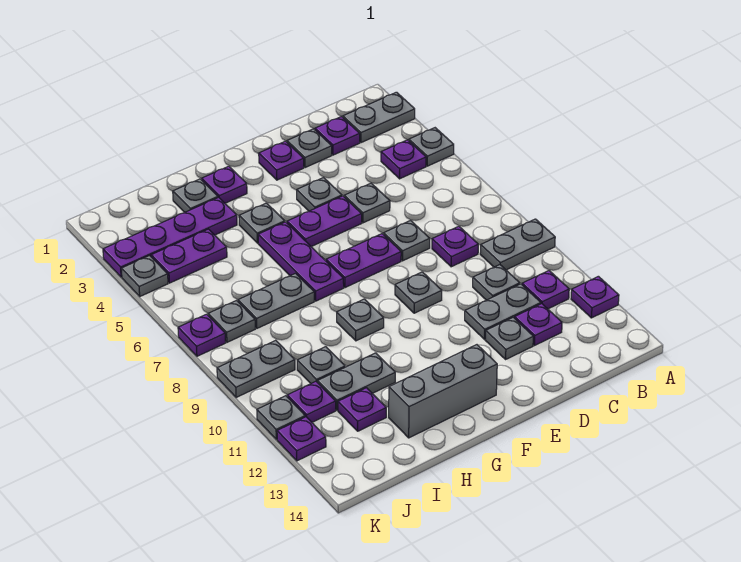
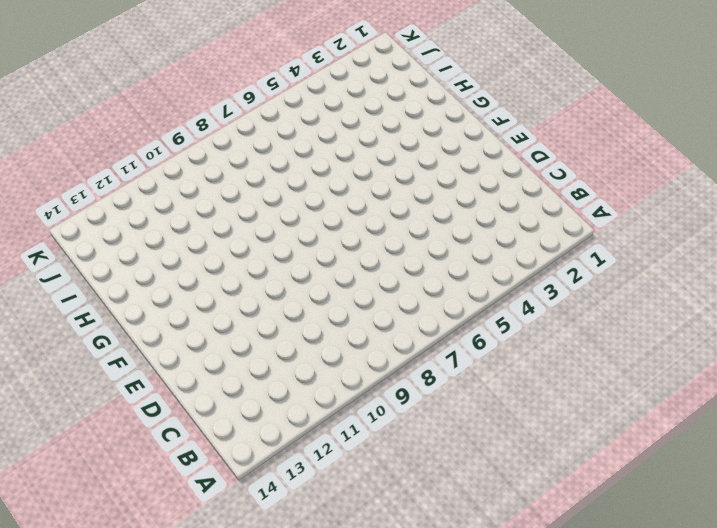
none -> grey plate A2:B2 level 1
none -> grey plate A4 level 1
none -> grey plate A9:B9 level 1
none -> purple plate A12 level 1

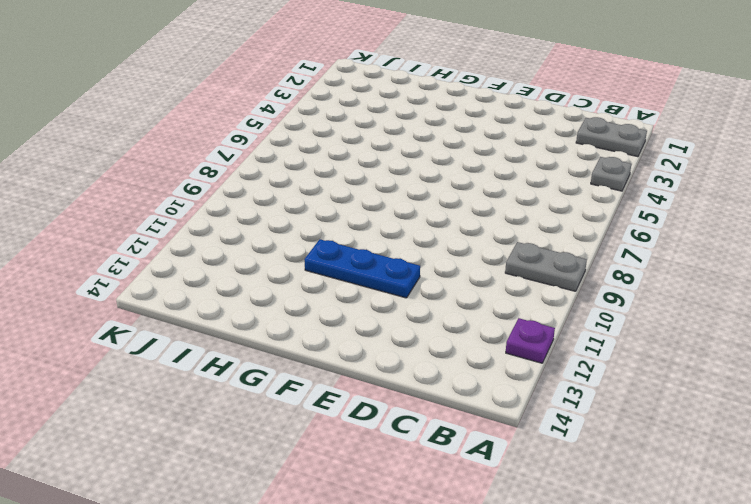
blue plate E11:G11 level 1 -> none
none -> purple plate B4 level 1
none -> purple plate B11 level 1
none -> purple plate C2 level 1
none -> purple plate C8 level 1

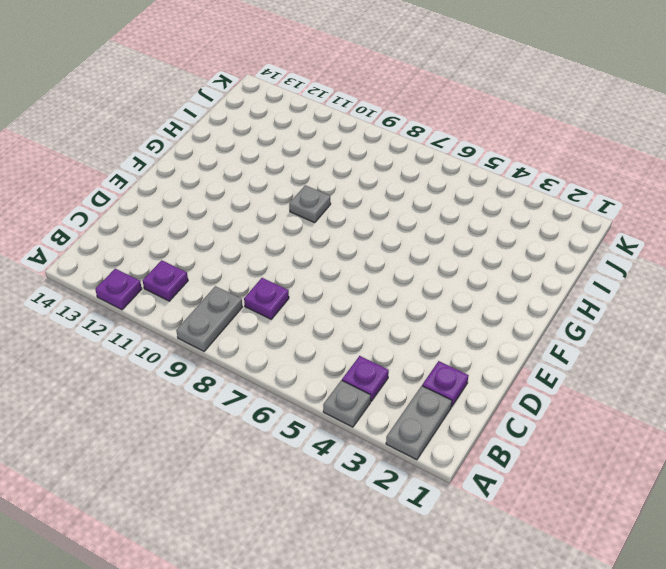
none -> grey plate C10 level 1
none -> grey plate C11:D11 level 1
none -> purple plate C12 level 1
none -> grey plate D2 level 1

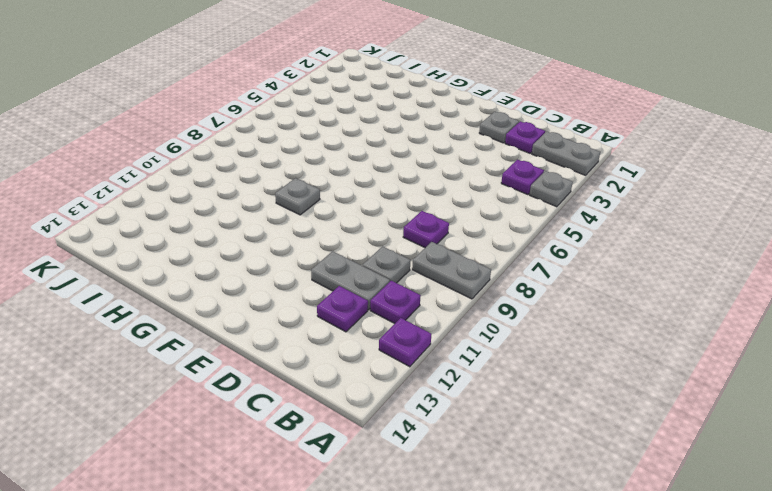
none -> grey plate D5 level 1
none -> grey plate D7 level 1
none -> grey plate D12 level 1
none -> purple plate E2 level 1

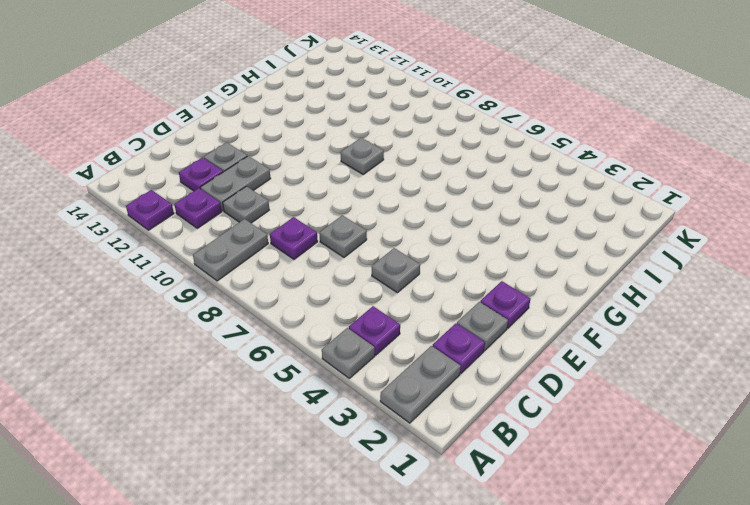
none -> grey plate E4 level 1
none -> purple plate E5:F5 level 1
none -> purple plate E7:F7 level 1
none -> grey plate E9 level 1

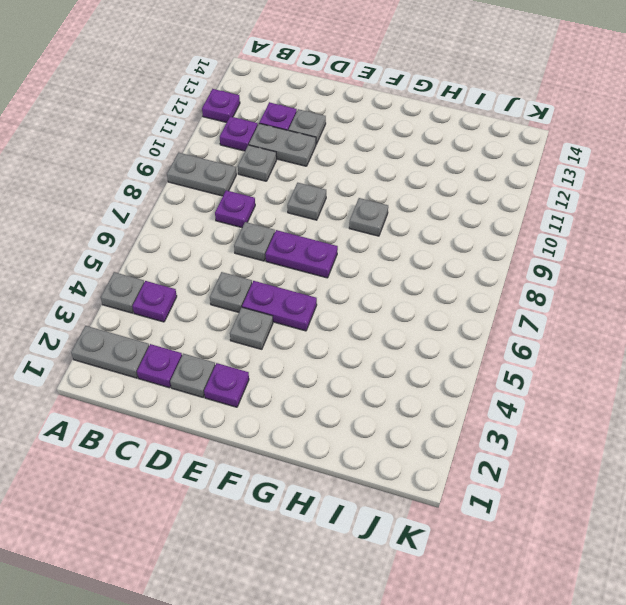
none -> grey brick F13:H13 level 1
none -> purple plate G2 level 1
none -> grey plate G4 level 1
none -> purple plate G5:G7 level 1

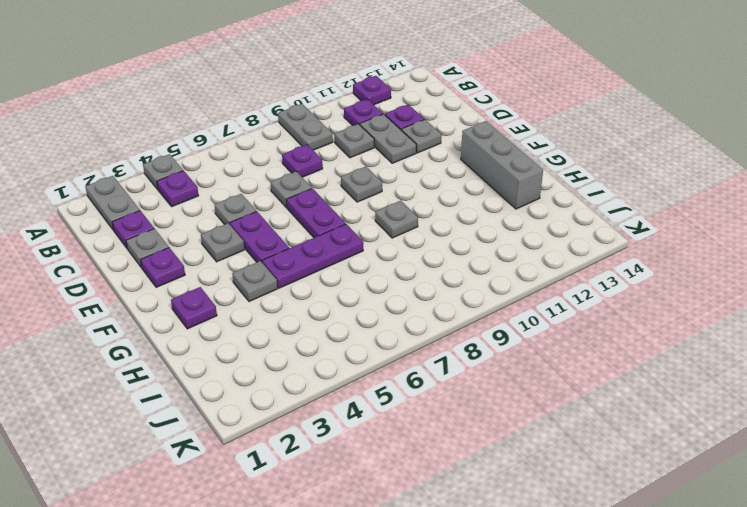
none -> grey plate H2 level 1
none -> purple plate H3:K3 level 1
none -> grey plate H7:I7 level 1
none -> grey plate H11:I11 level 1

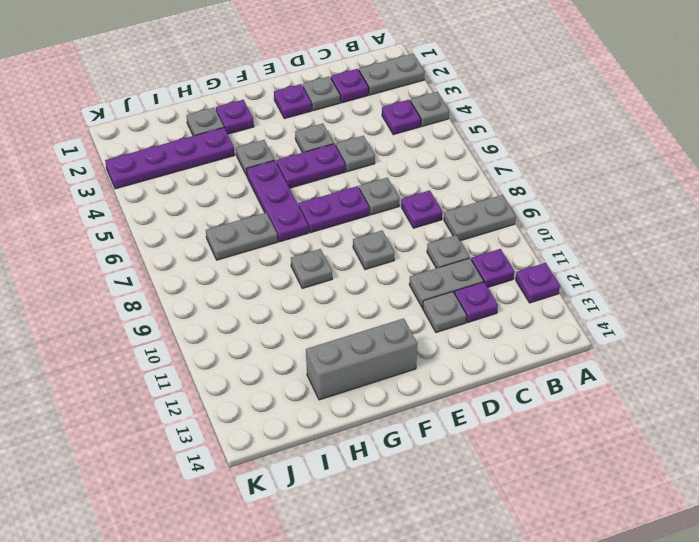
none -> grey plate H11:I11 level 1
none -> purple plate I4:J4 level 1
none -> grey plate I10 level 1
none -> purple plate I12 level 1

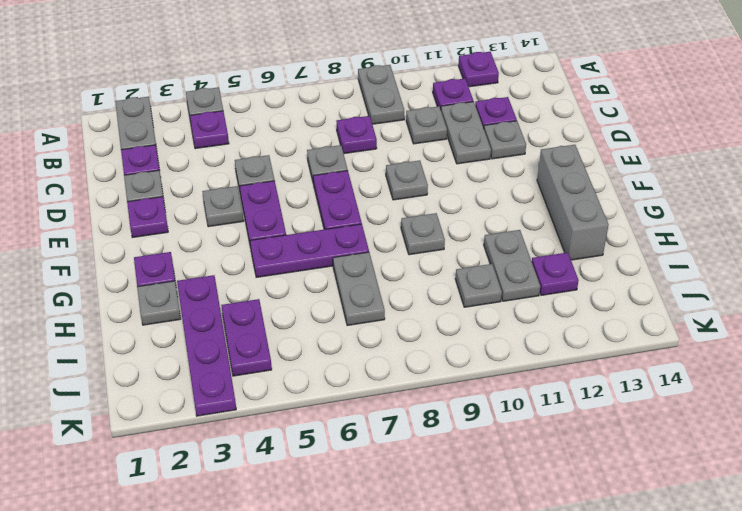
none -> grey plate G4 level 1
none -> grey plate J7 level 1
none -> grey plate J9:K9 level 1
none -> purple plate J11 level 1

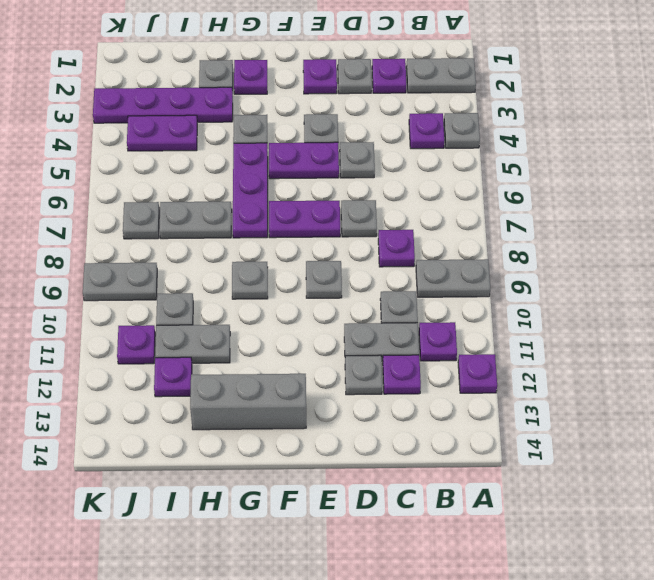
none -> grey plate K4 level 1
none -> purple plate K7 level 1
none -> grey plate K11 level 1
none -> purple plate K12 level 1

